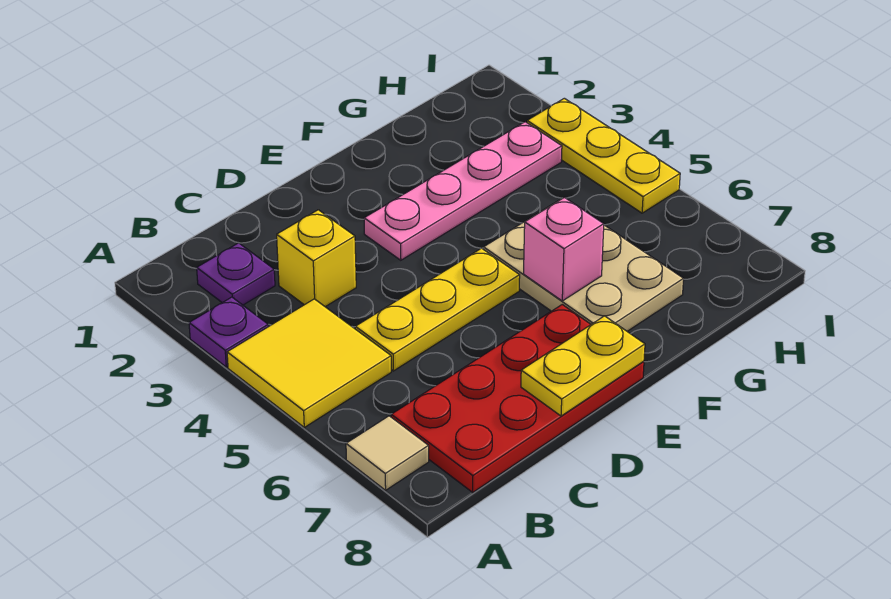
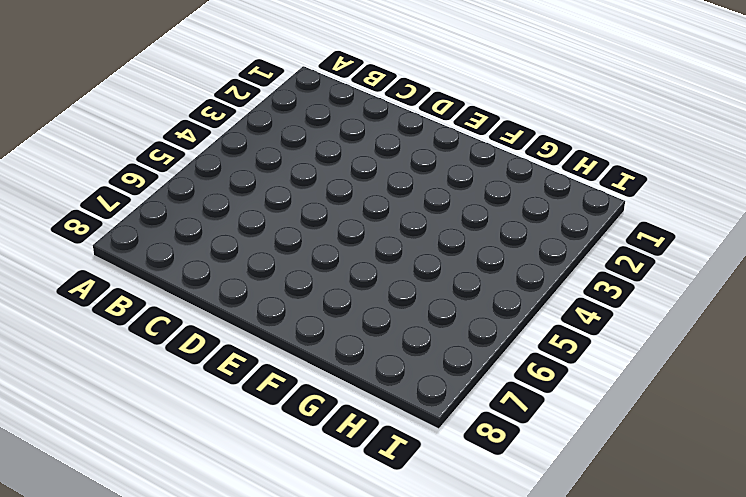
none -> purple plate A3 level 1
none -> yellow tile A4:B5 level 1
none -> tan tile A7 level 1

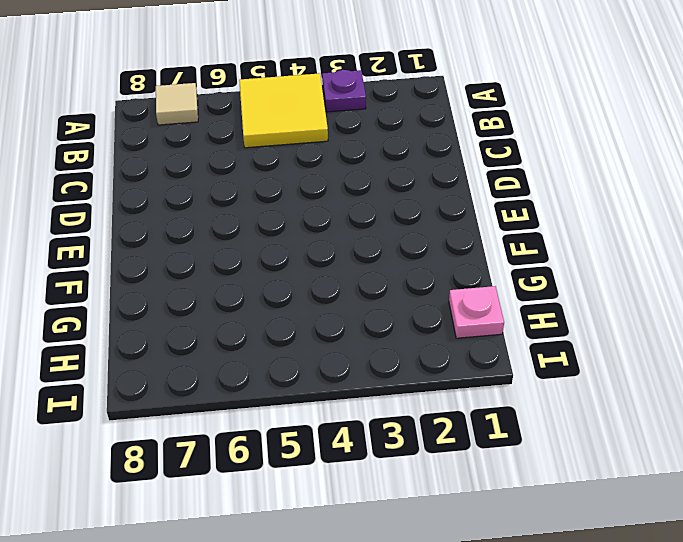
pink plate H1 level 1 -> none
none -> purple plate B2 level 1
none -> red plate B7:E8 level 1
none -> yellow brick C3 level 1

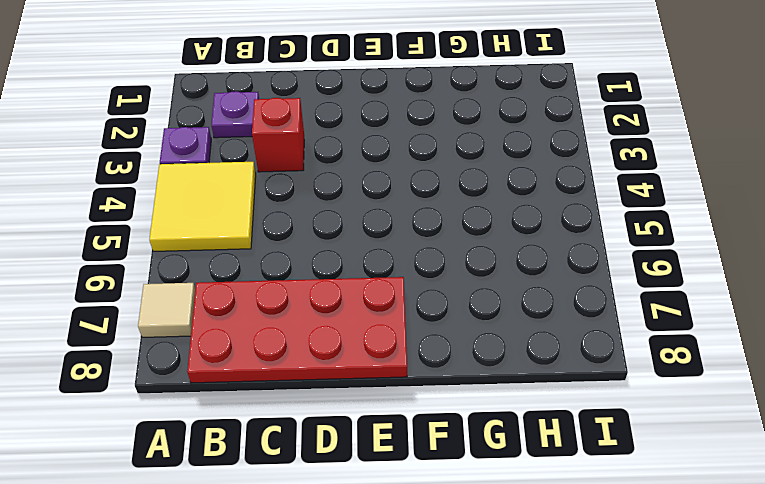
red brick C3 level 1 -> yellow brick C3 level 1
none -> yellow plate C5:E5 level 1
none -> pink plate E3:H3 level 1
none -> tan plate F5:G7 level 1

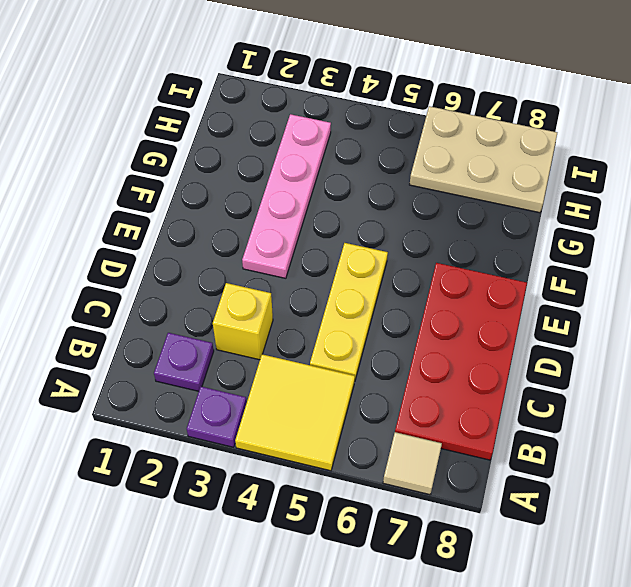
tan plate H6:I8 level 1 -> tan plate F5:G7 level 1
none -> yellow plate I3:I5 level 1
none -> yellow plate D8:E8 level 2
none -> pink brick F6 level 2

